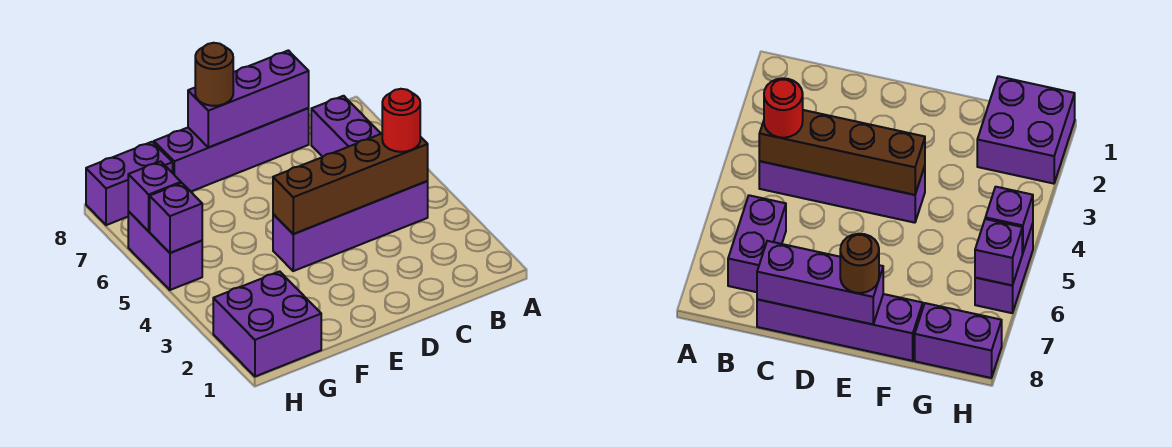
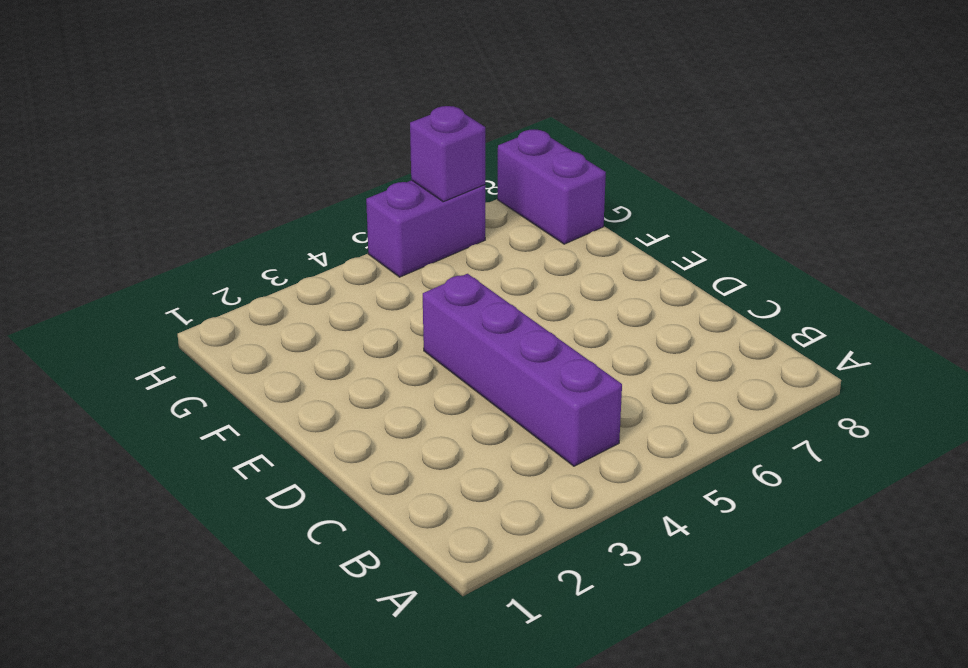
none -> purple brick B6:B7 level 1
none -> purple brick C8:F8 level 1
none -> purple brick G1:H2 level 1

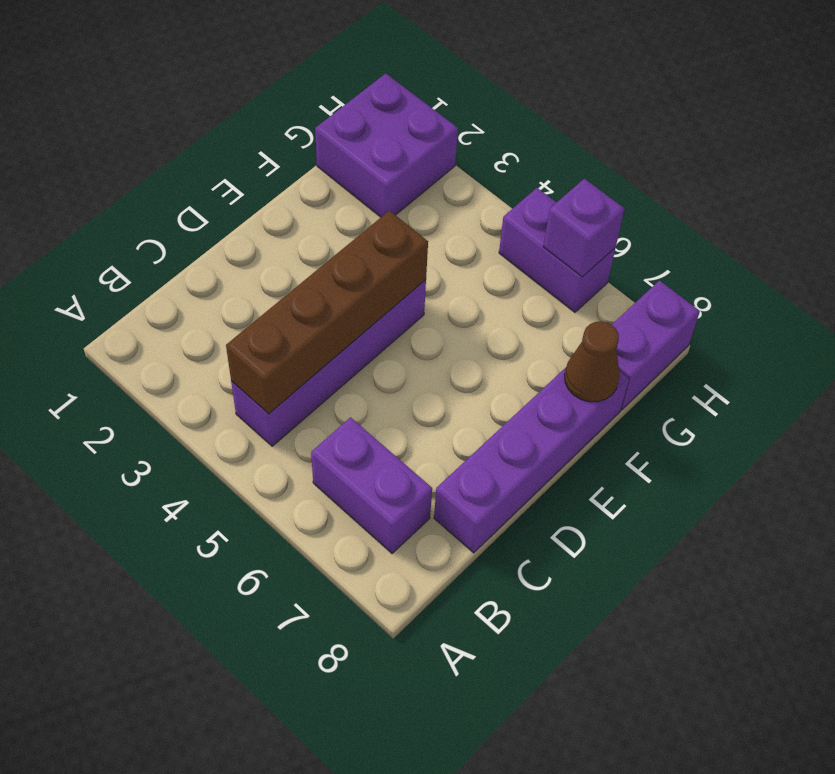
brown cone F8 level 2 -> none
none -> purple brick C8:E8 level 2
none -> purple brick H5 level 2
none -> red round brick B4 level 3

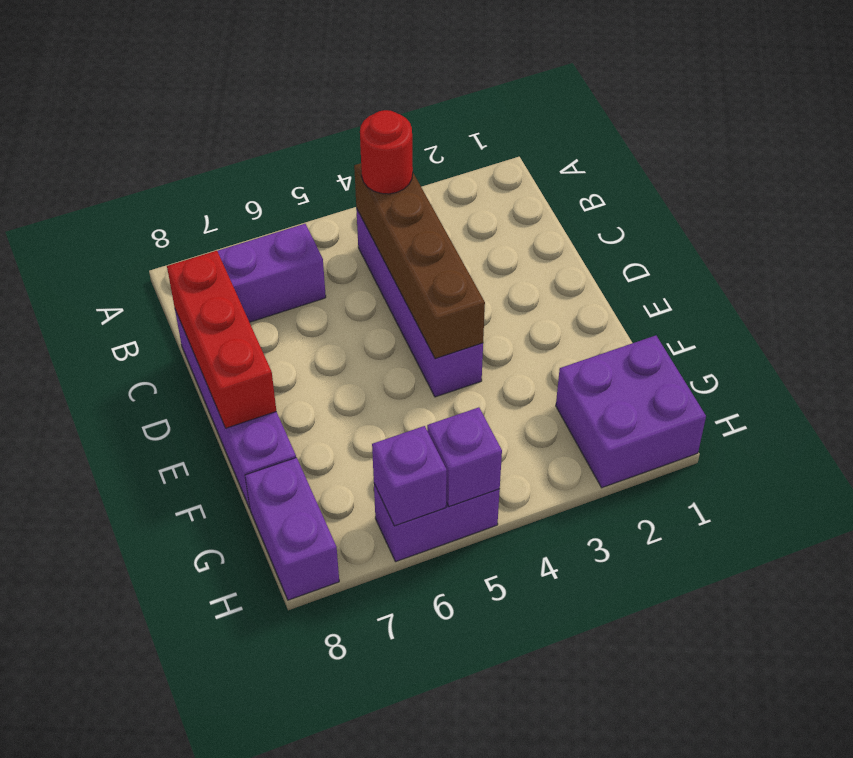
red brick C8:E8 level 2 -> purple brick C8:E8 level 2
none -> brown round brick E8 level 3

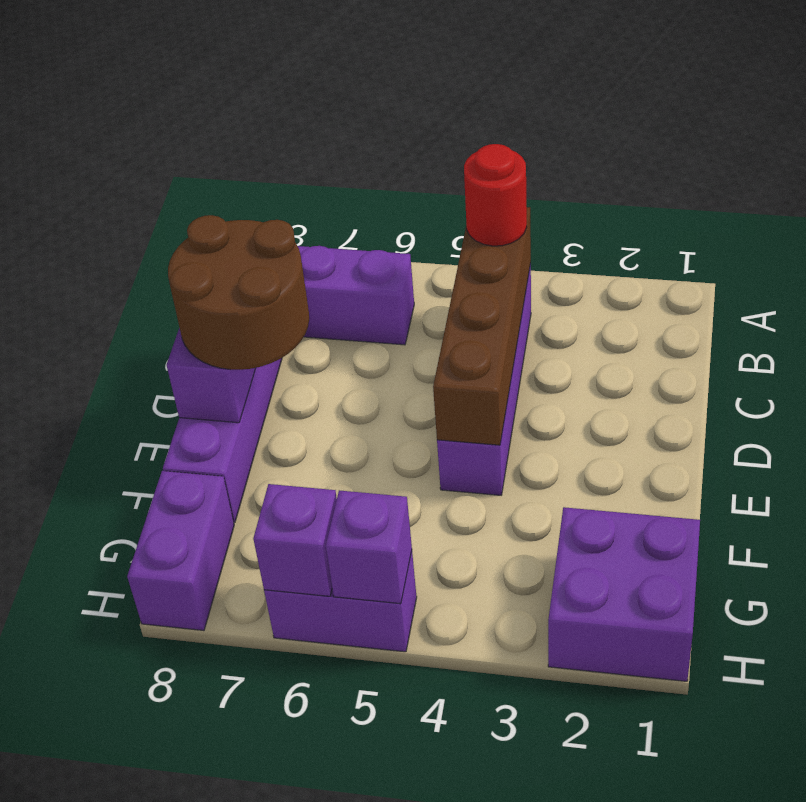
brown round brick D7:E8 level 3 -> brown round brick E8 level 3

